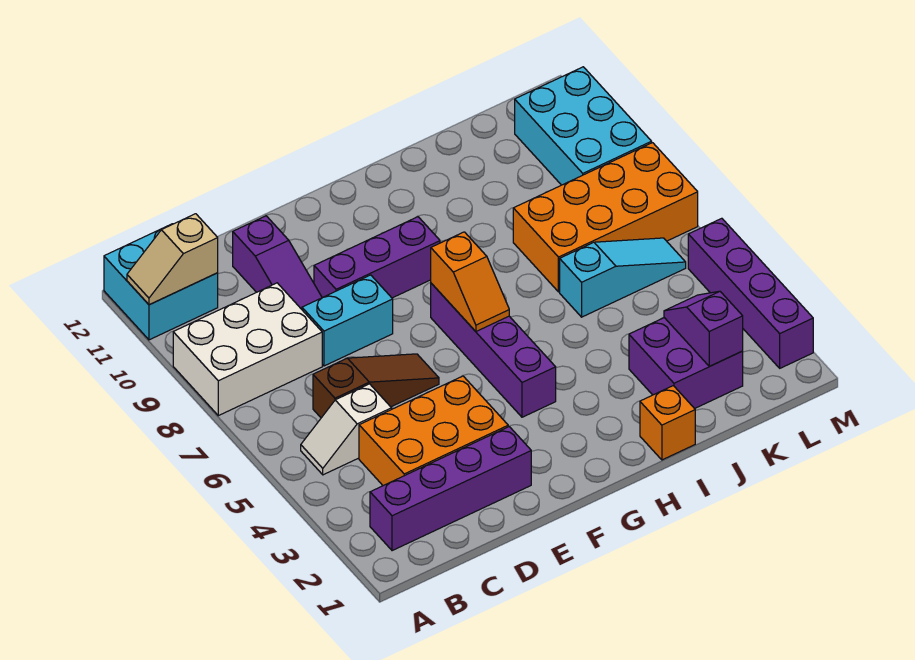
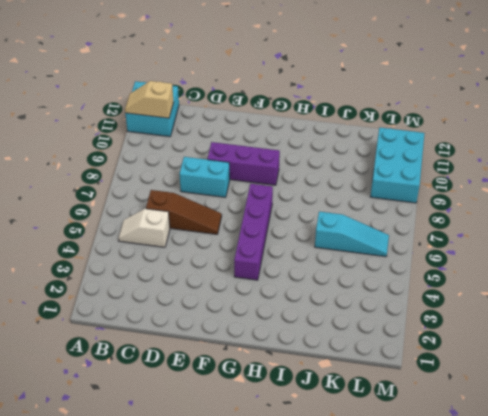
none -> white brick A8:C9 level 1
none -> purple brick B2:E2 level 1
none -> orange brick C3:E4 level 1

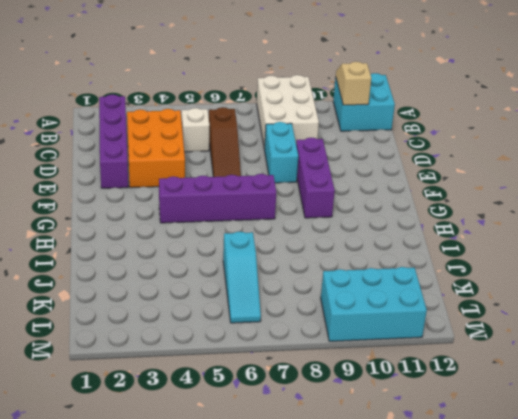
none -> purple slope D9:D11 level 1 top 11
none -> orange brick I1 level 1
none -> purple brick J2:K3 level 1

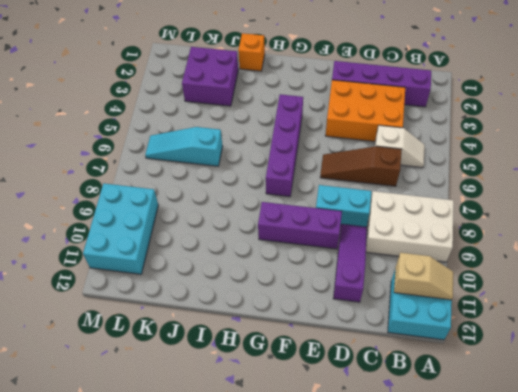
none -> orange brick J7:M8 level 1
none -> purple brick M2:M5 level 1
none -> orange slope G6:G7 level 2 top 7

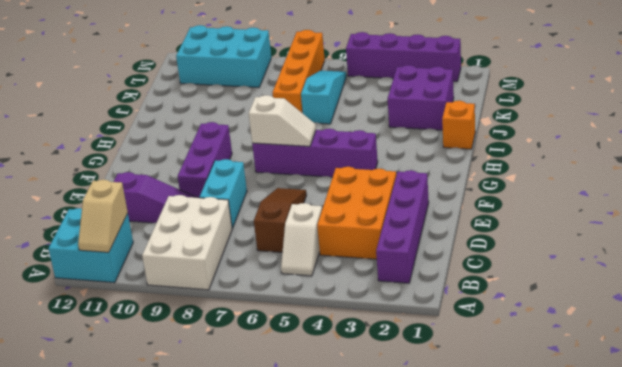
white slope G6:G7 level 2 top 7 -> orange slope G6:G7 level 2 top 7
orange brick J7:M7 level 1 -> orange brick J7:M8 level 1
none -> purple slope K2:K3 level 2 top 2

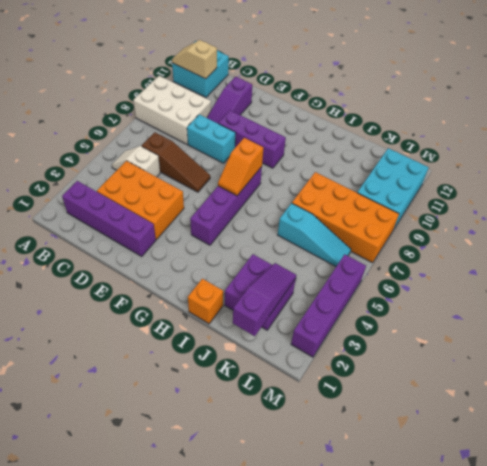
purple slope K1:K3 level 2 top 1 -> purple slope K2:K3 level 2 top 2

